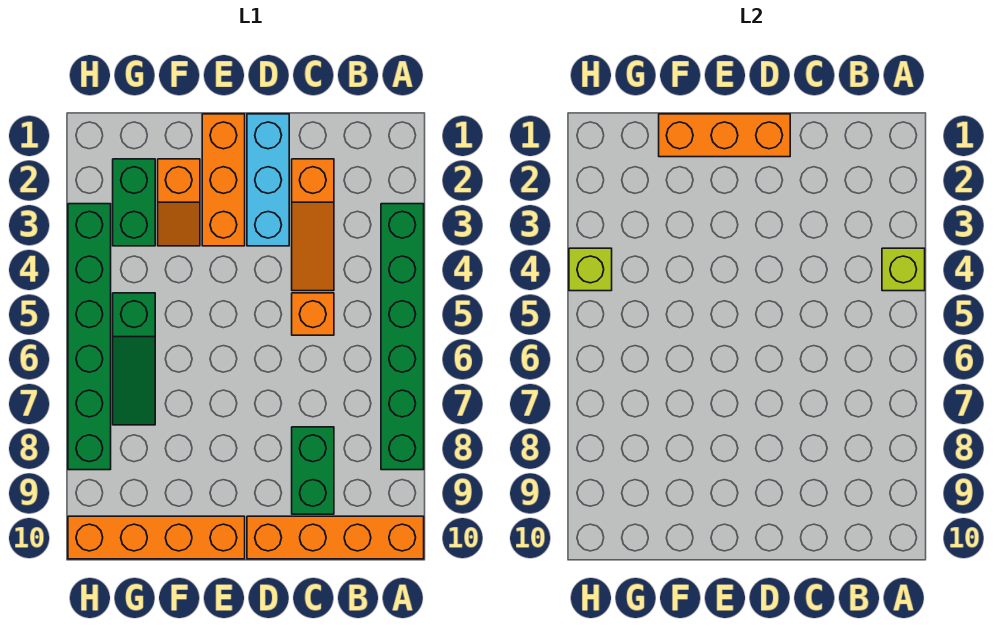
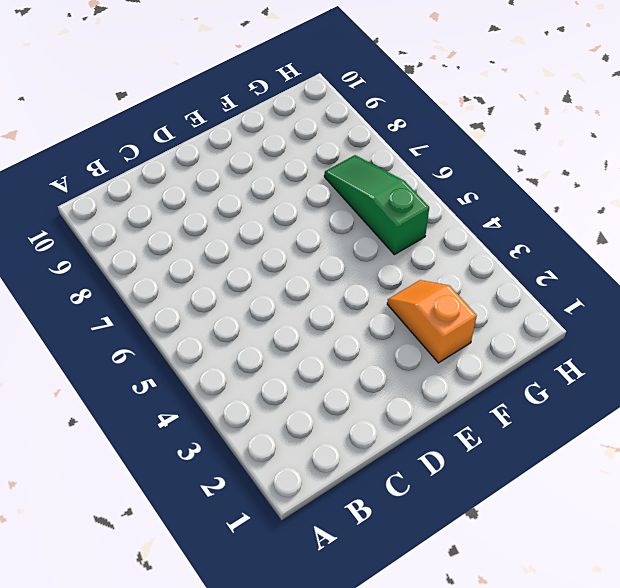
none -> green brick A3:A8 level 1
none -> orange brick A10:D10 level 1
none -> orange slope C2:C4 level 1 top 2

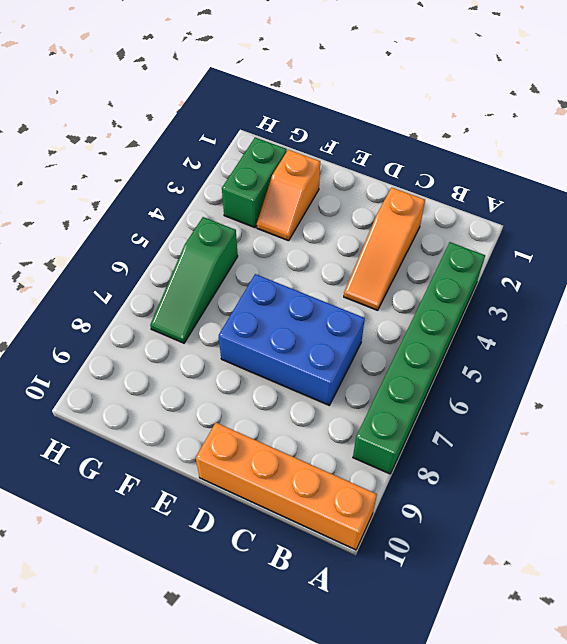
blue brick C6:E7 level 1 -> none
none -> orange brick C5 level 1
none -> green brick C8:C9 level 1
none -> cyan brick D1:D3 level 1

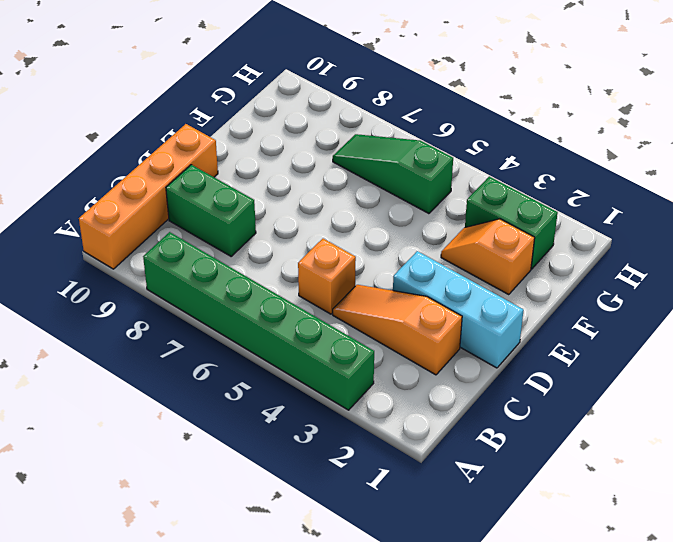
none -> orange brick E1:E3 level 1
none -> orange brick E10:H10 level 1
none -> green brick H3:H8 level 1

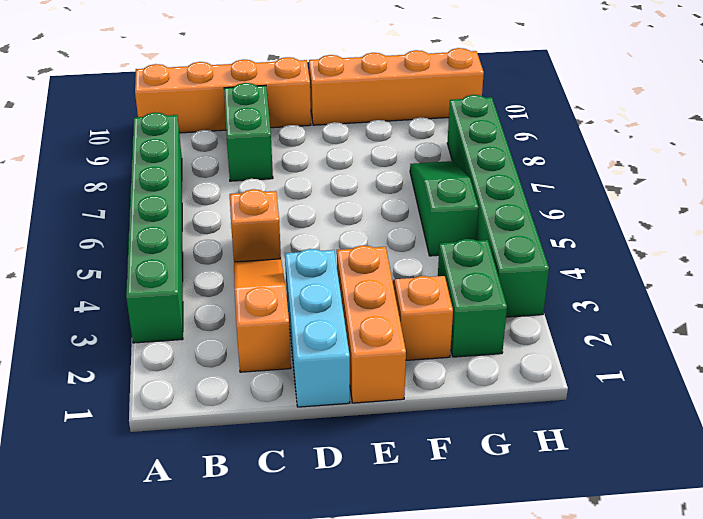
none -> lime brick A4 level 2
none -> orange brick D1:F1 level 2
none -> lime brick H4 level 2

